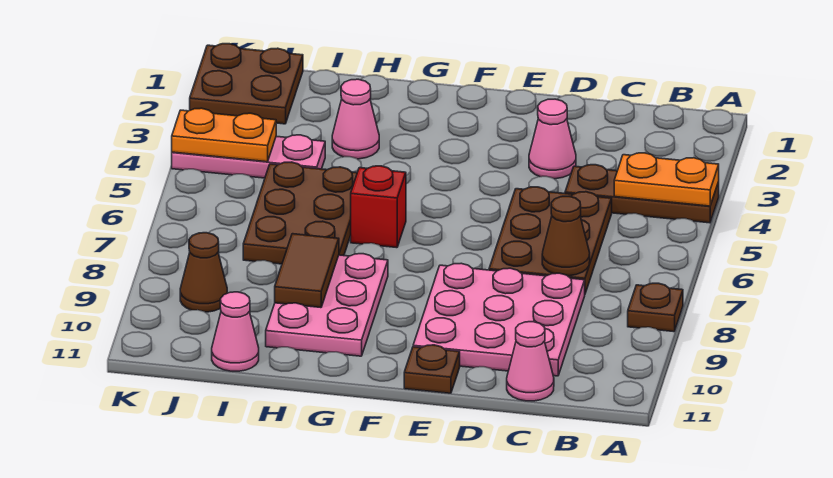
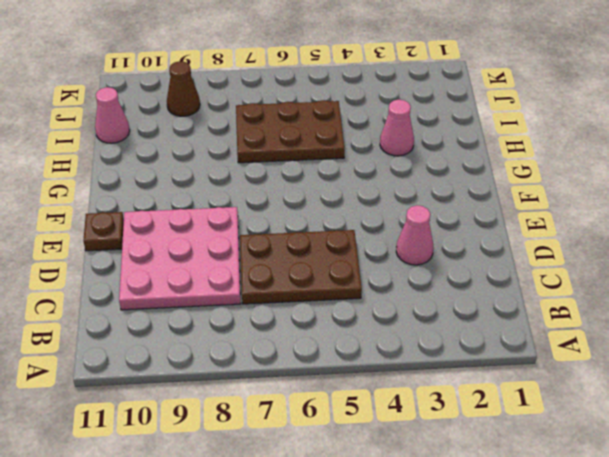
none -> brown plate A4:C4 level 1
none -> brown plate A8 level 1
none -> pink cone C11 level 1

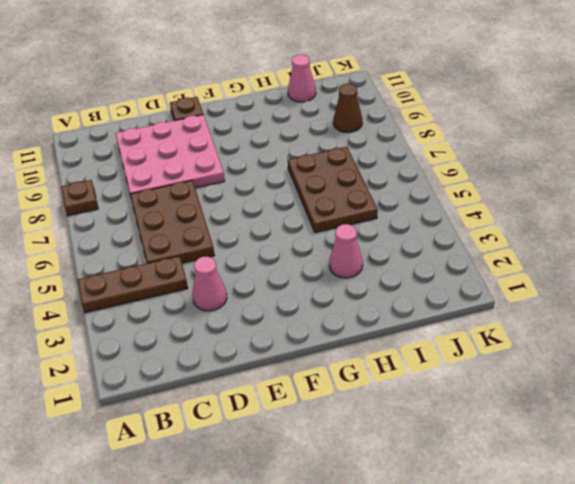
none -> pink cone C11 level 1
none -> red brick G6 level 1
none -> pink plate G8:H10 level 1

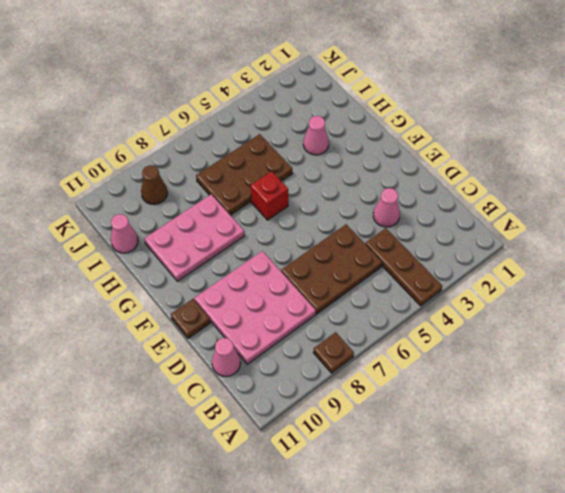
none -> pink plate I4:K4 level 1
none -> brown plate J1:K2 level 1
none -> orange plate A4:B4 level 2

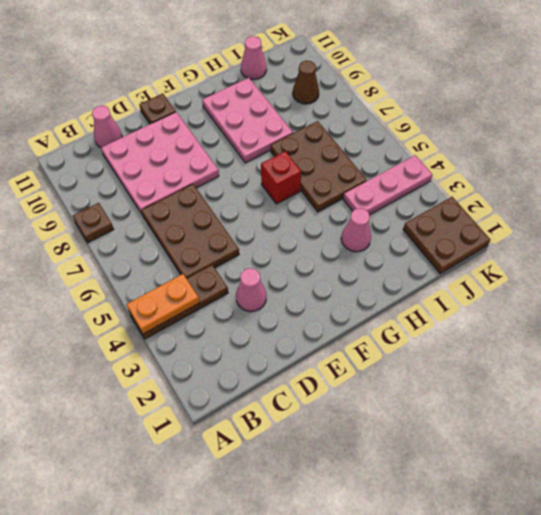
none -> brown cone C7 level 2
none -> brown tile H8:H9 level 2
none -> orange plate J4:K4 level 2

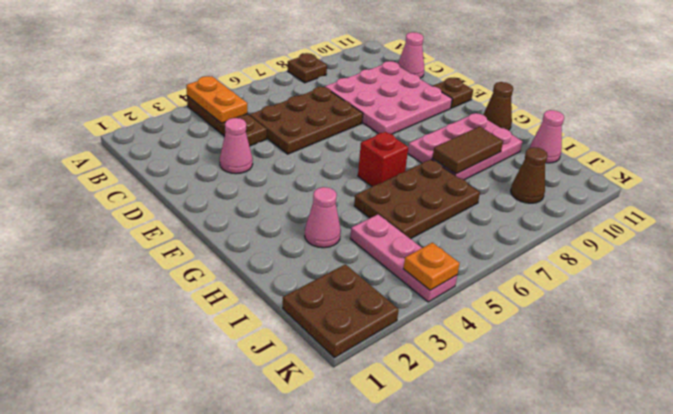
brown cone G11 level 1 -> brown cone C7 level 2
orange plate K4 level 2 -> orange plate J4:K4 level 2

